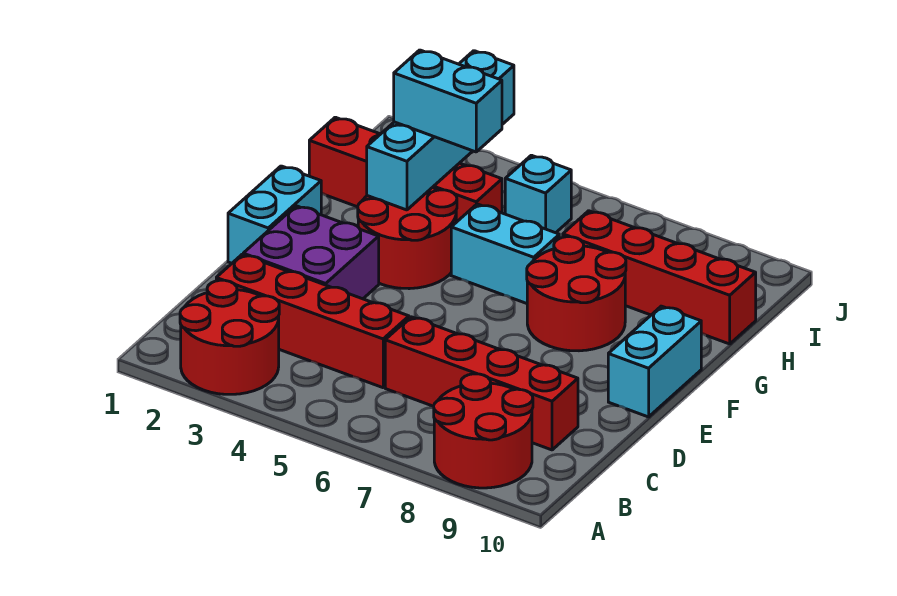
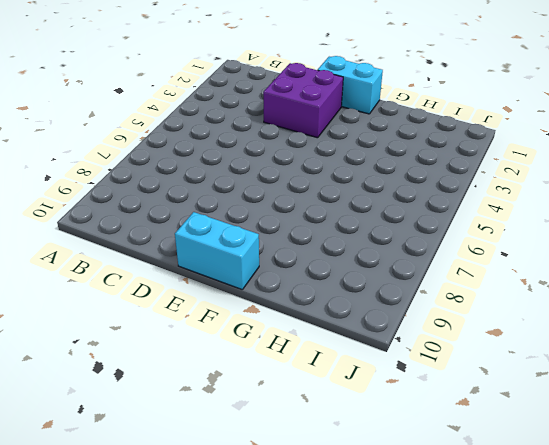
none -> red round brick A2:B3 level 1
none -> red round brick A8:B9 level 1
none -> red brick C2:C5 level 1

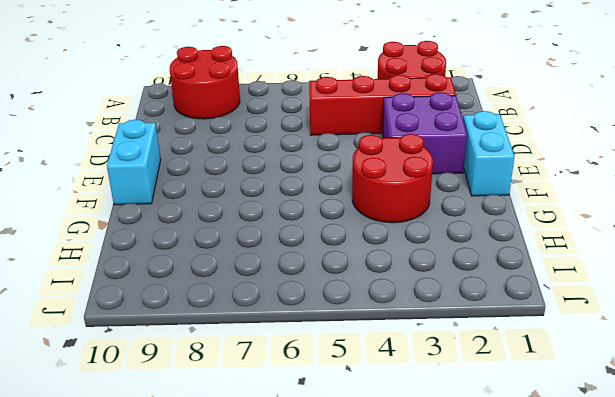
none -> red brick C6:C9 level 1
none -> red round brick F7:G8 level 1
none -> cyan brick G5:G6 level 1

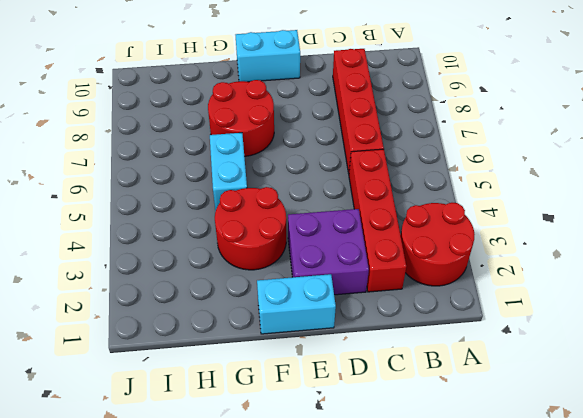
none -> red round brick A8:B9 level 1
none -> red brick H1:H4 level 1
none -> red brick H7:H10 level 1

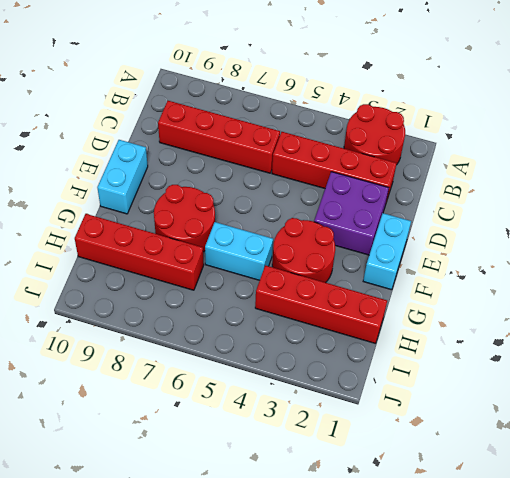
none -> red round brick A8:B9 level 1
none -> cyan brick I5 level 1
none -> cyan brick G3:J3 level 2

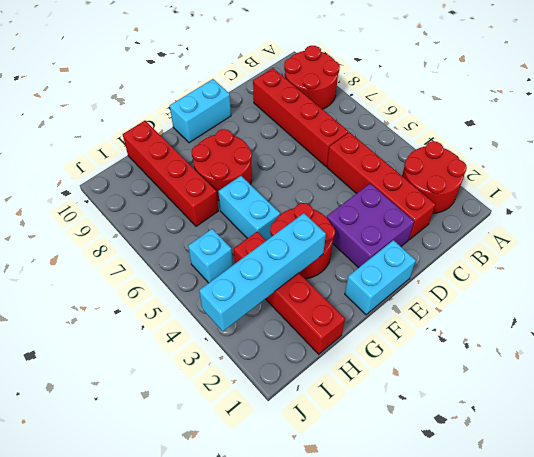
none -> cyan brick H3:H4 level 3

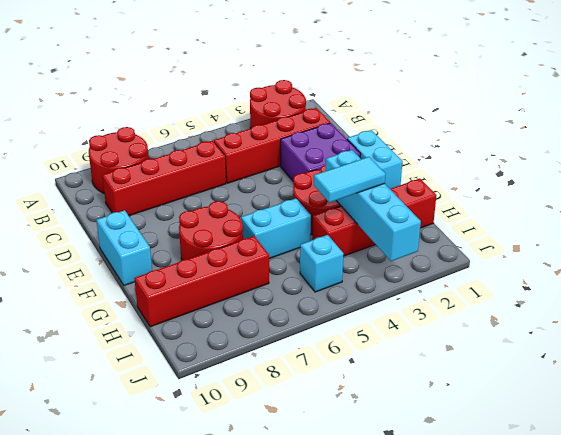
cyan tile H3:H4 level 3 -> cyan brick H3:H4 level 3

